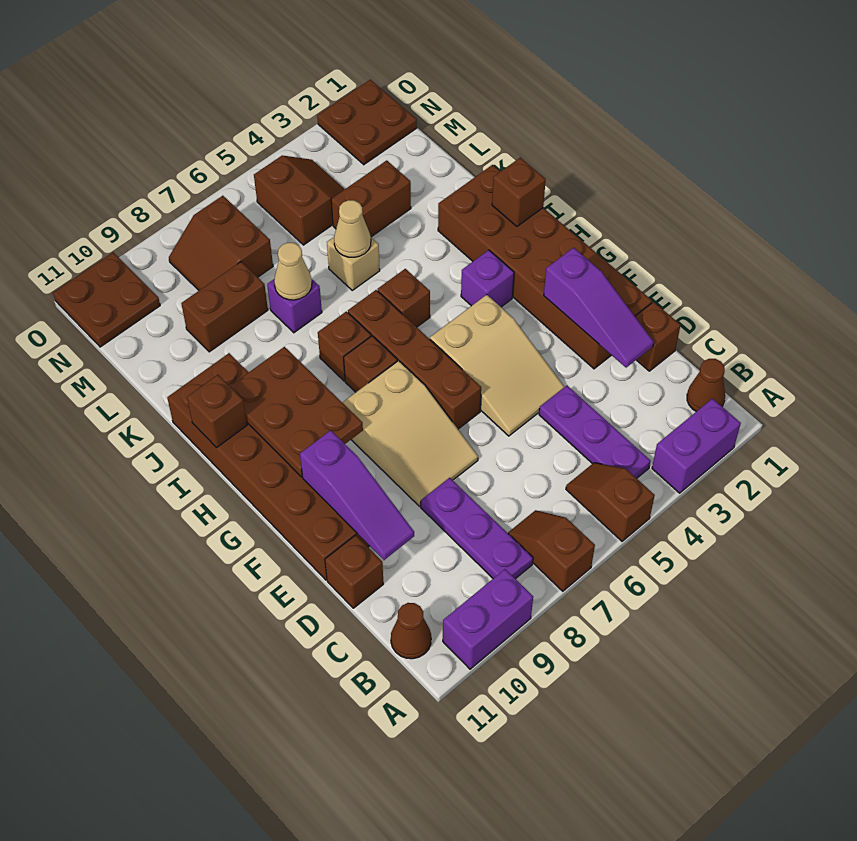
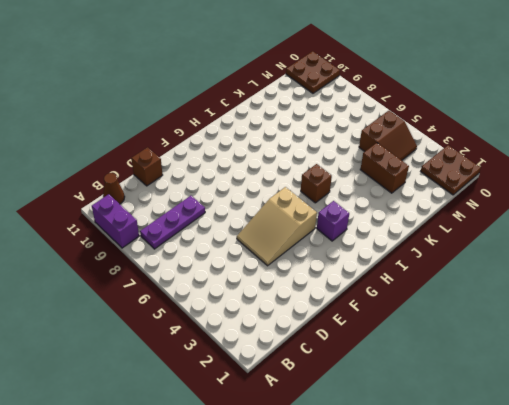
none -> purple brick A2:A3 level 1
none -> brown slope A5:B5 level 1 top A
none -> brown slope A7:B7 level 1 top A
none -> brown cone B1 level 1

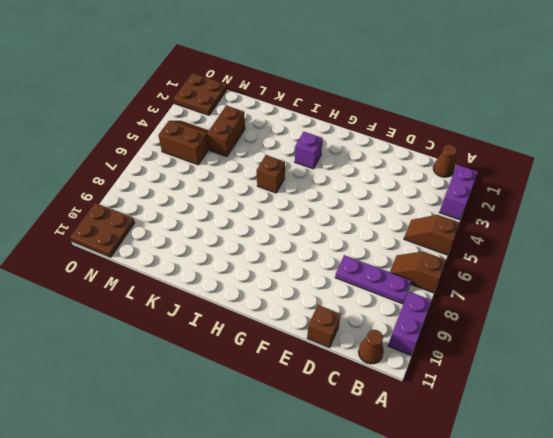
none -> purple plate B4:D4 level 1
none -> brown brick D1 level 1
none -> brown brick E1:J2 level 1
none -> tan slope E4:G5 level 1 top G

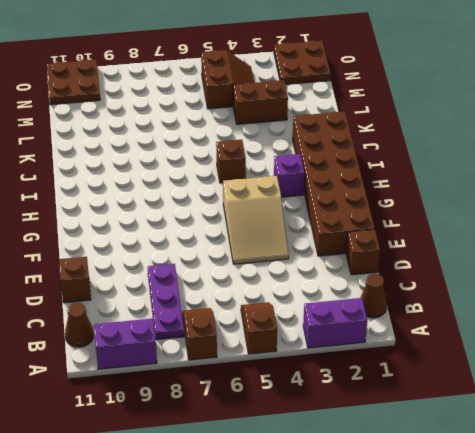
none -> purple plate B4:D4 level 1
none -> tan slope E7:G8 level 1 top G
none -> brown brick E10:J11 level 1
none -> brown brick F6:I6 level 1

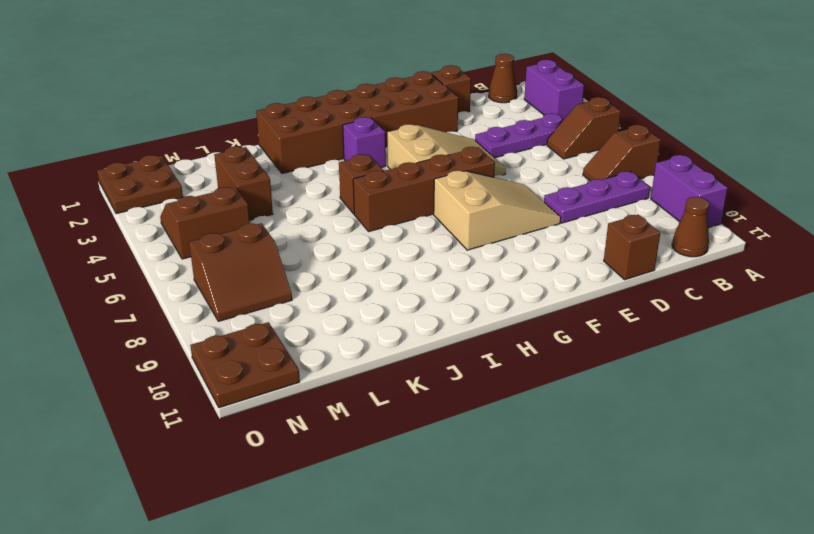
none -> brown brick E10:J11 level 1
none -> brown brick H7 level 1
none -> brown brick I7 level 1
none -> tan brick K5 level 1

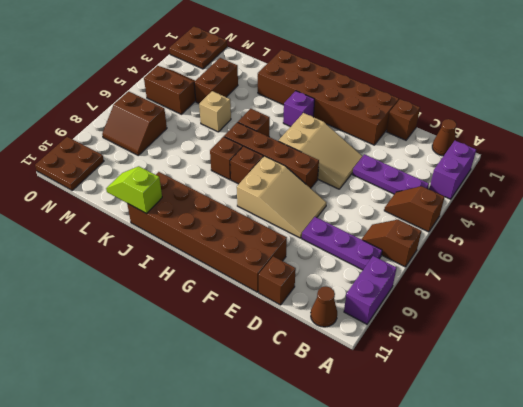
lime slope J11:K11 level 2 top J -> none
none -> purple brick K7 level 1
none -> brown brick L8:L9 level 1
none -> purple slope D2:F2 level 2 top F
none -> purple slope D10:F10 level 2 top F

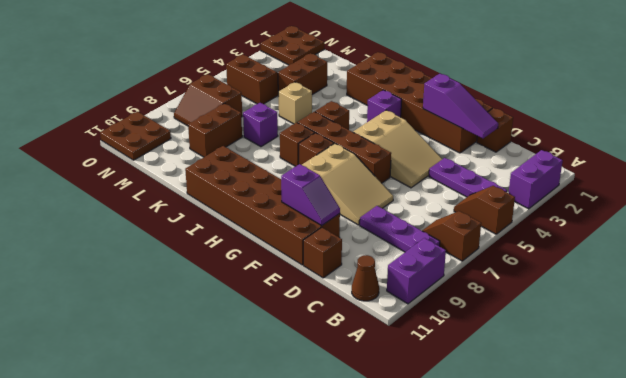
purple slope E10:F10 level 2 top F -> purple slope D10:F10 level 2 top F
none -> brown cone B1 level 1
none -> brown plate G9:I10 level 2
none -> brown brick I1 level 2
none -> brown brick I11 level 2

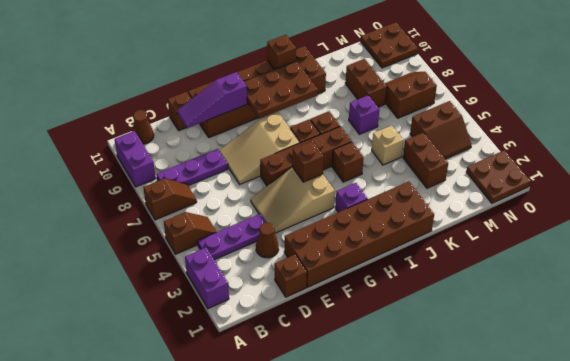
brown cone D3 level 1 -> brown cone B1 level 1
brown brick G5 level 2 -> brown brick I1 level 2
none -> purple slope D2:F2 level 2 top F
none -> tan cone K5 level 2
none -> tan cone K7 level 2

